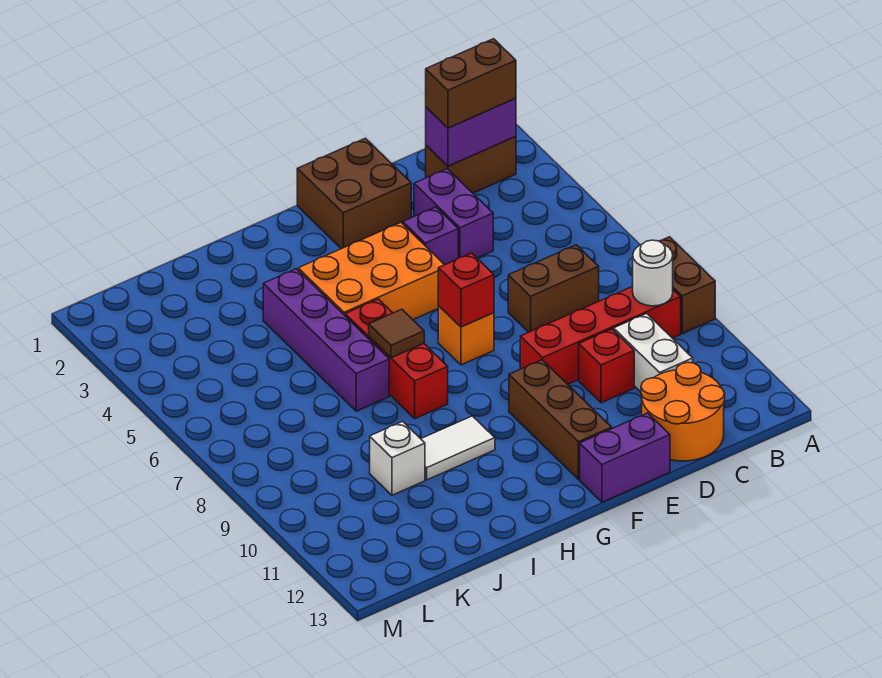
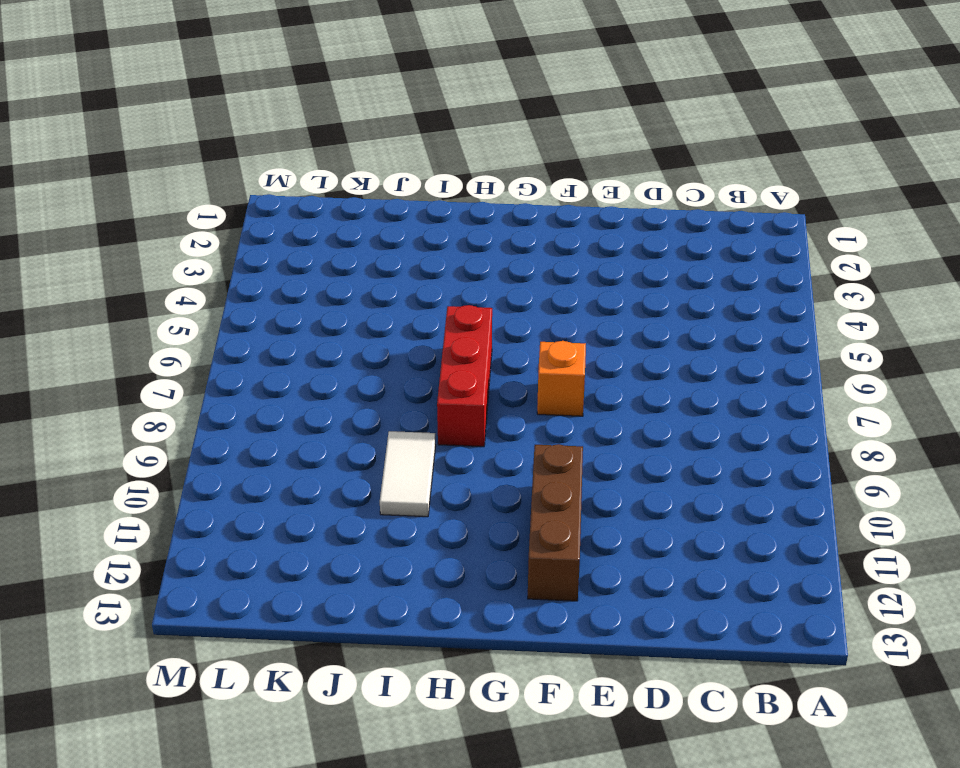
white tile I9:I10 level 1 -> white tile H10:I10 level 1
none -> brown brick A8:A9 level 1
none -> brown brick B2:C2 level 1
none -> red brick B9:E9 level 1

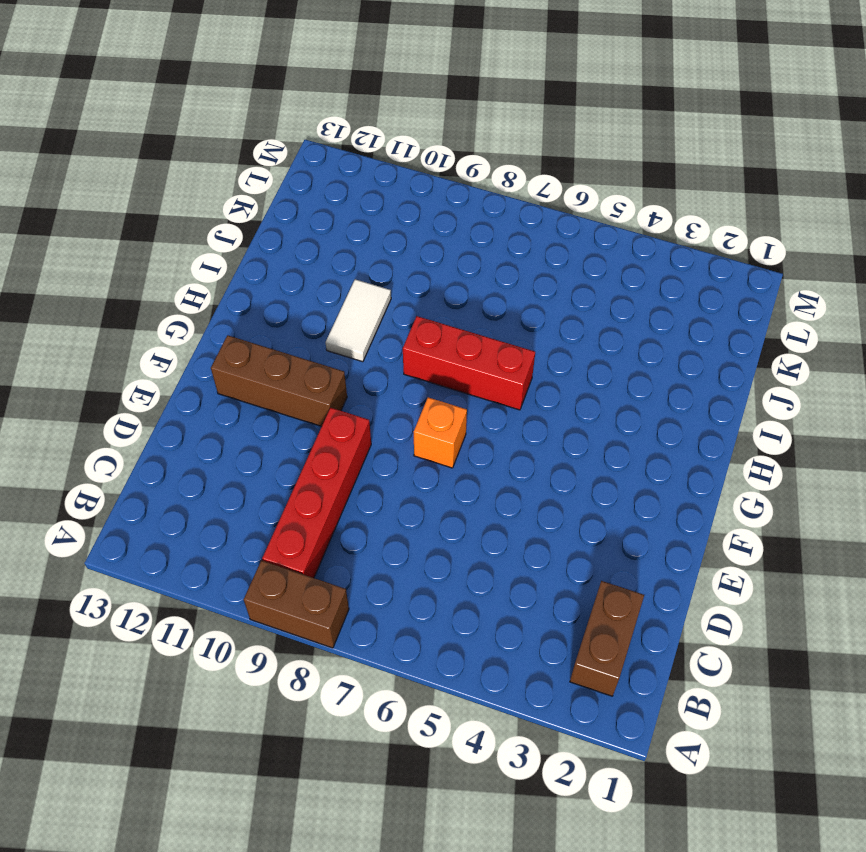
none -> brown brick C7:D7 level 1
none -> white brick C10:C11 level 1
none -> orange round brick C12:D13 level 1

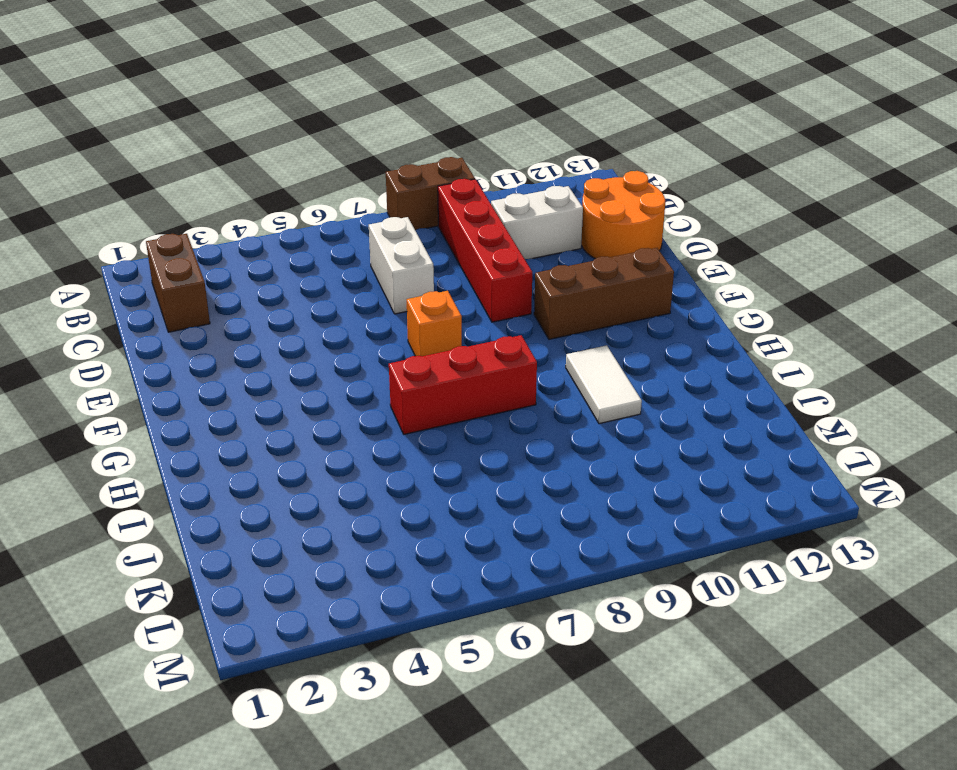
white brick C7:D7 level 1 -> brown brick C7:D7 level 1
none -> purple brick D3:D4 level 1
none -> red brick D10 level 1
none -> brown brick E1:F2 level 1

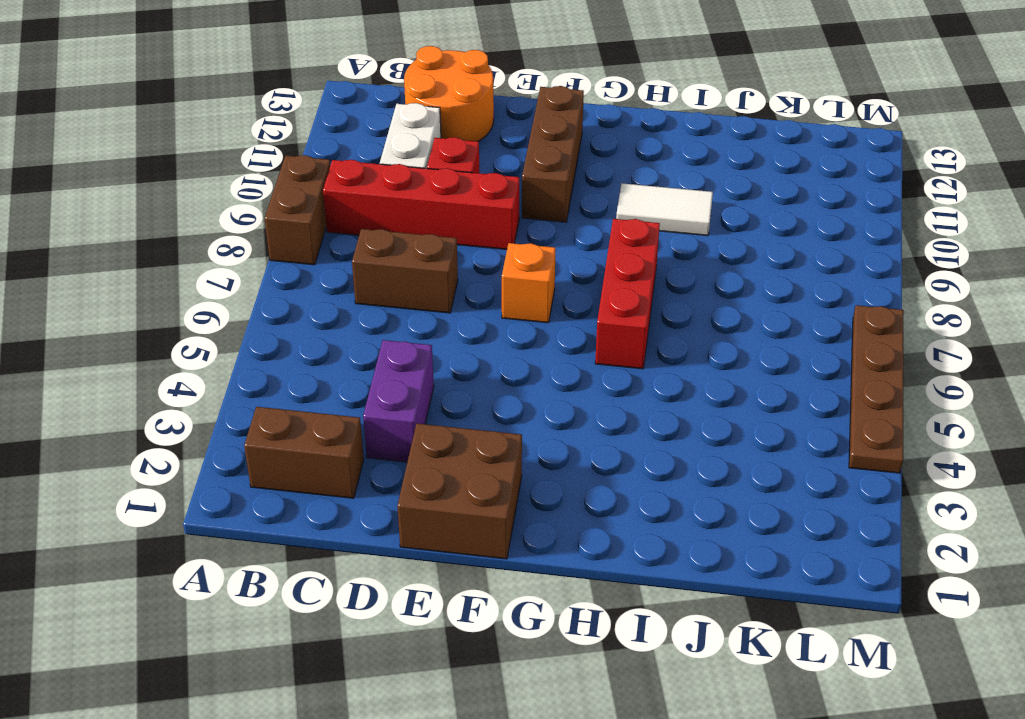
brown plate M4:M7 level 1 -> none
none -> purple brick E4 level 1
none -> purple brick E13:F13 level 1
none -> orange brick F4:H5 level 1

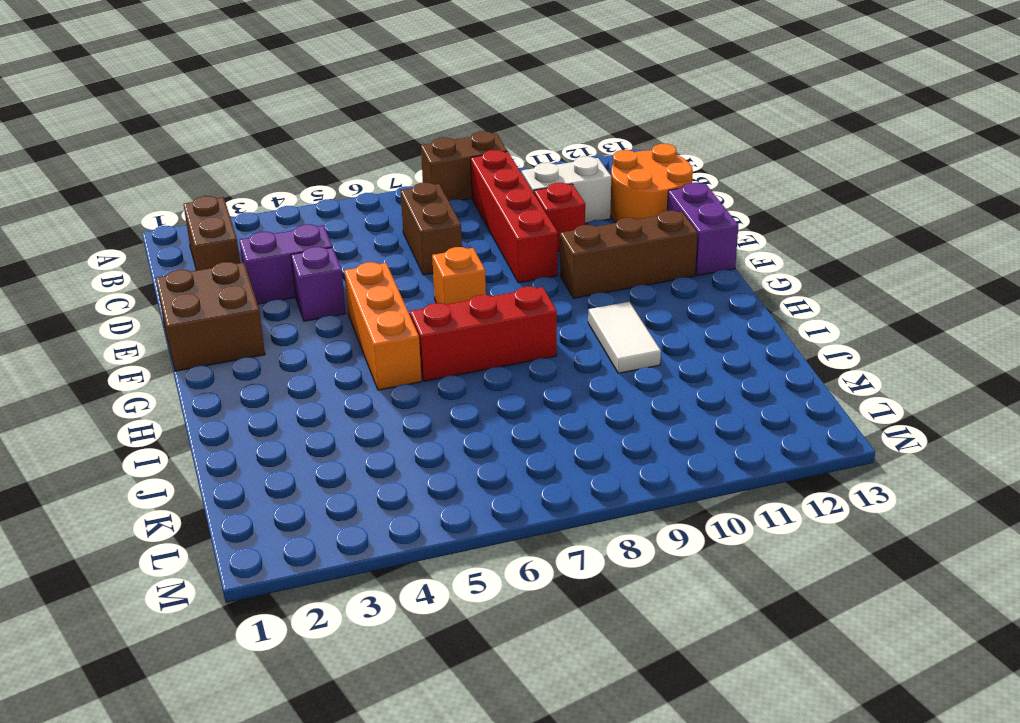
orange brick F5:H5 level 1 -> orange brick F4:H5 level 1
none -> purple brick I4:I7 level 1
none -> white brick J10 level 1
none -> purple brick B2:C2 level 2

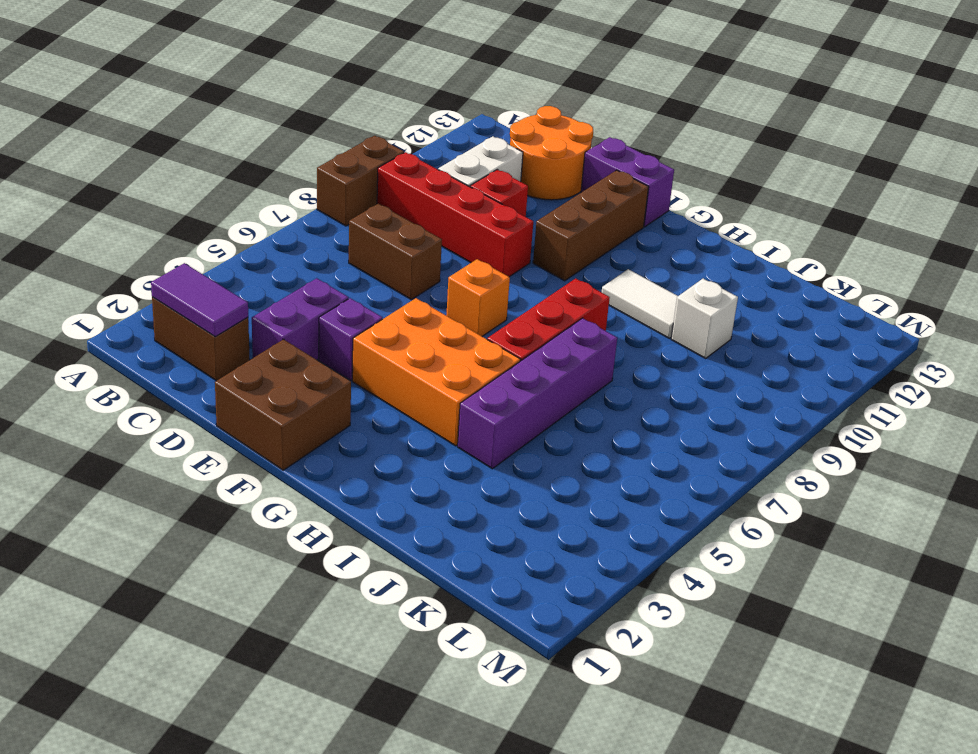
purple tile B2:C2 level 2 -> purple brick B2:C2 level 2
none -> white round brick B9 level 2
none -> red brick F7 level 2
none -> brown tile H7 level 2

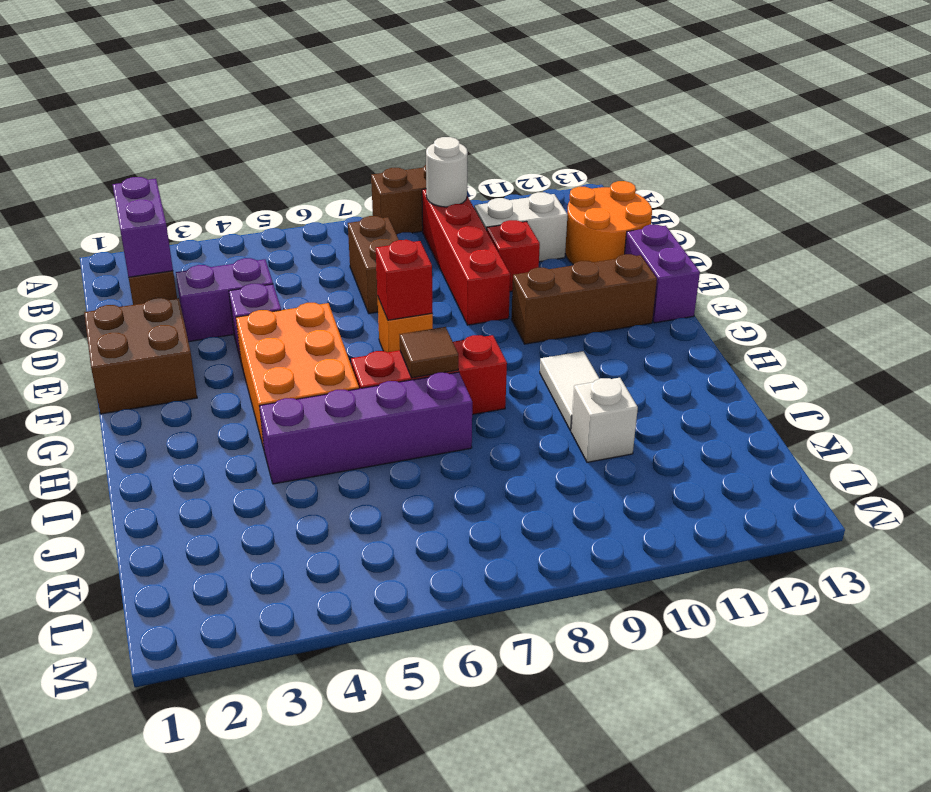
none -> brown brick B2:C2 level 3

